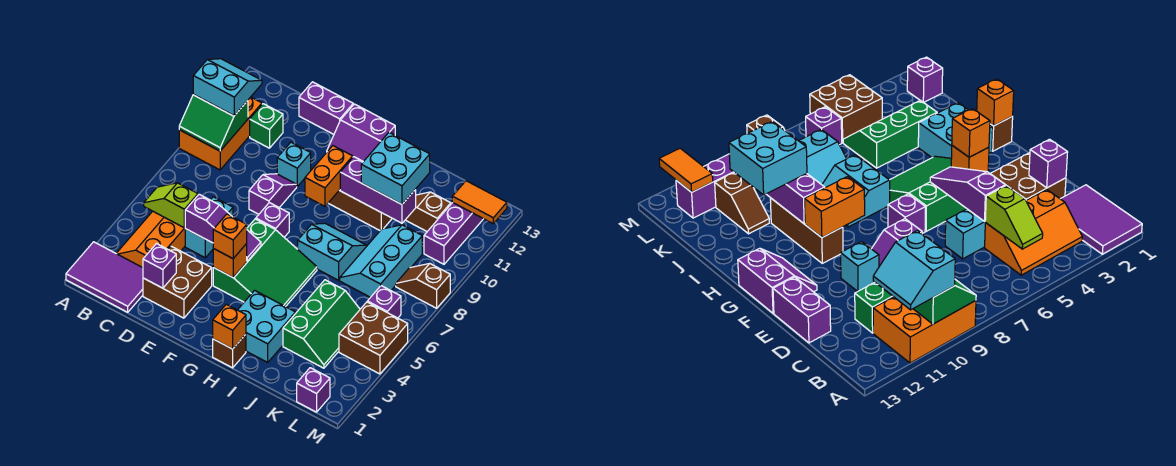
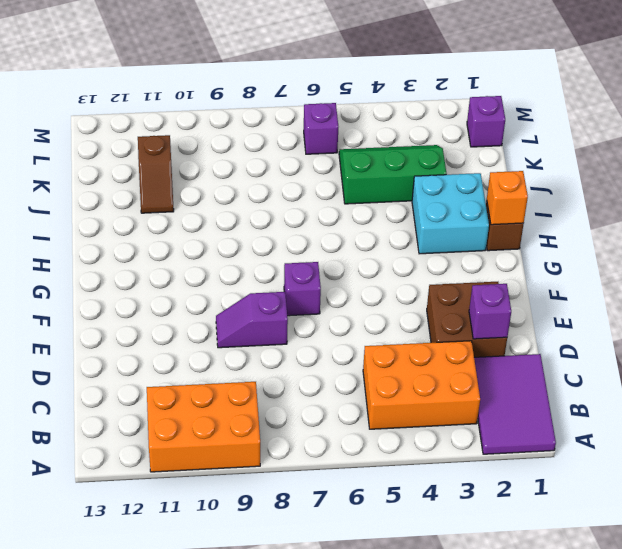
orange brick B3:C5 level 1 -> orange slope B3:C5 level 1 top C
none -> green brick C11 level 1
none -> cyan brick D5:D6 level 1
none -> purple brick D13:E13 level 1
none -> cyan brick E10 level 1

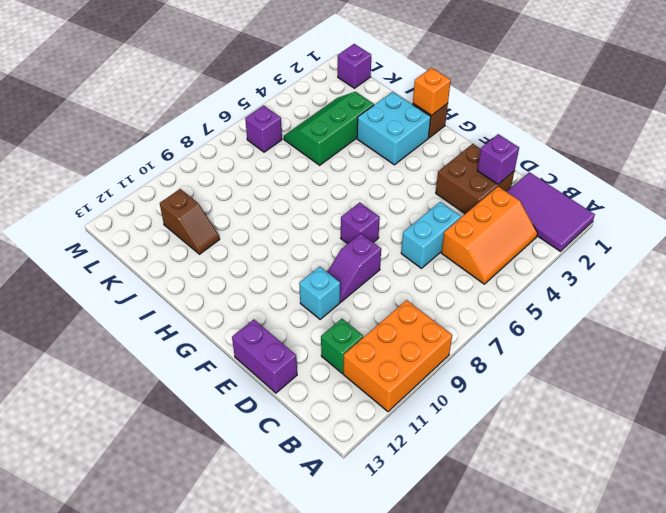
none -> green slope F4:H6 level 1 top F
none -> purple slope F12:G13 level 1 top 13
none -> brown brick G10:I10 level 1
none -> cyan slope H7:I8 level 1 top 7

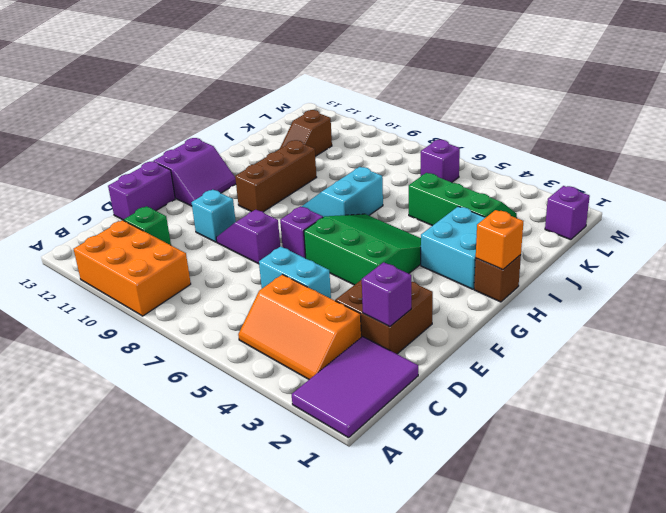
none -> cyan slope J7:K9 level 1 top K
none -> brown brick L4:M5 level 1
none -> brown slope L8:M8 level 1 top M
none -> purple brick L10:L12 level 1

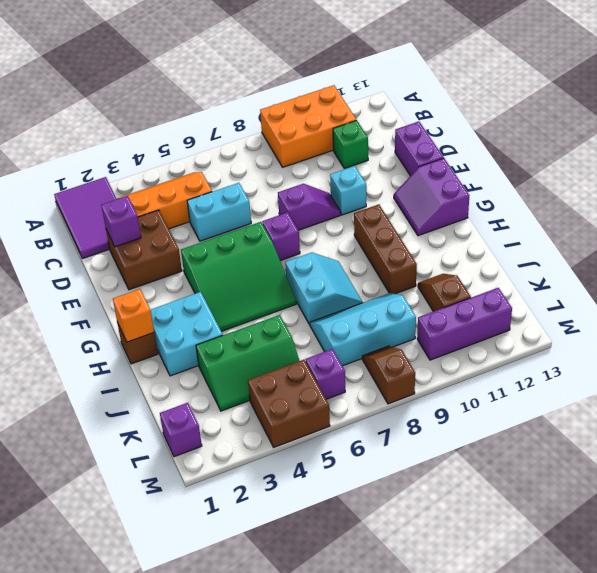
none -> green slope A9:B10 level 2 top 10
none -> lime slope B5:C5 level 2 top C
none -> purple slope D5:F5 level 2 top D
none -> orange brick F4 level 2

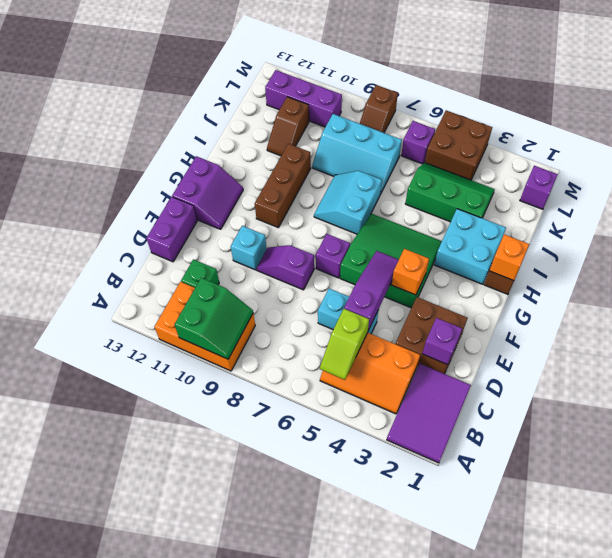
none -> orange brick G9:G10 level 2
none -> purple brick H10:J10 level 2
none -> orange tile L12:M12 level 2
none -> cyan slope A10:B11 level 3 top 10

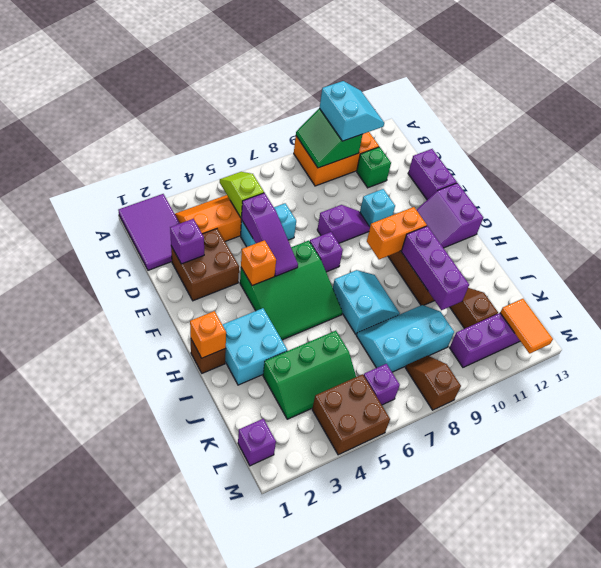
none -> orange brick F4 level 3
none -> cyan brick I10:J11 level 3

